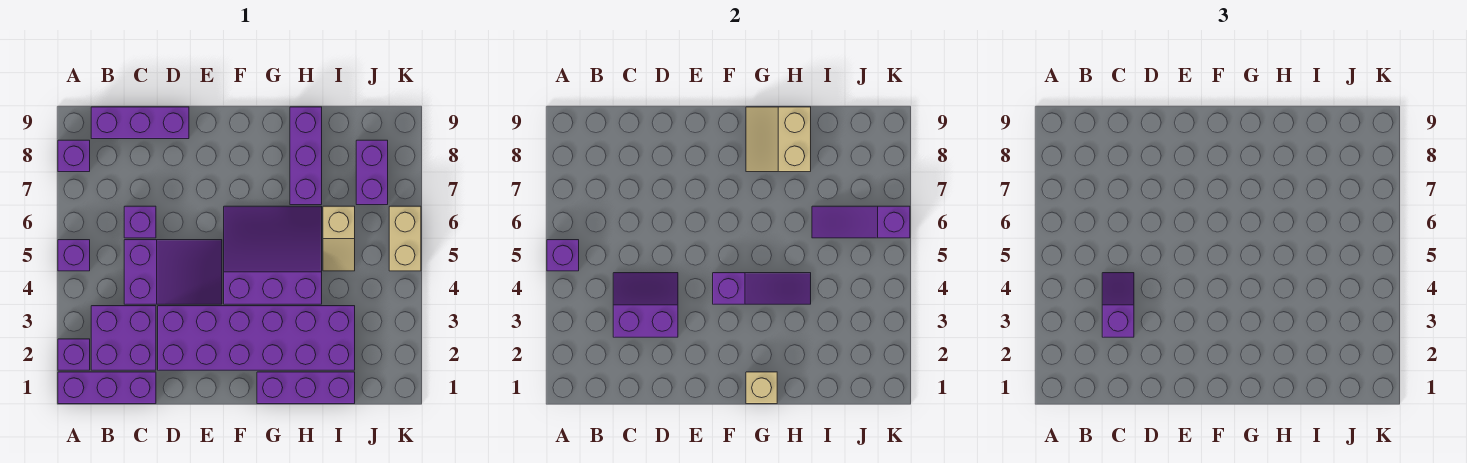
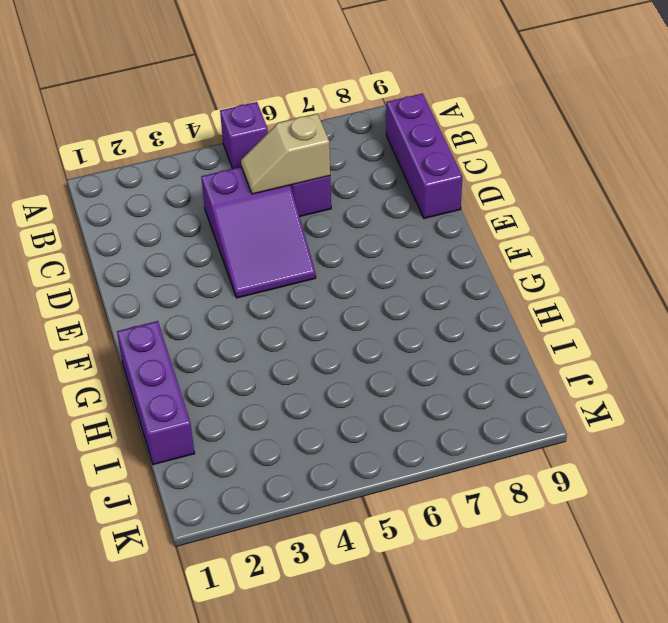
tan slope C5:C6 level 2 top 6 -> tan slope I5:I6 level 1 top 6
none -> purple brick A1:C1 level 1
none -> purple brick A2 level 1
none -> purple brick A8 level 1

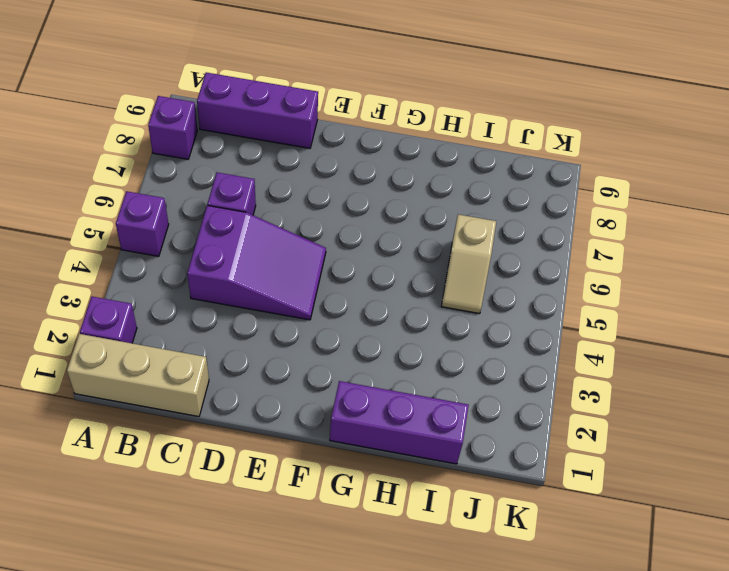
tan brick A1:C1 level 1 -> purple brick A1:C1 level 1
none -> purple brick B2:C3 level 1
none -> purple brick D2:I3 level 1
none -> purple slope F4:H6 level 1 top 4

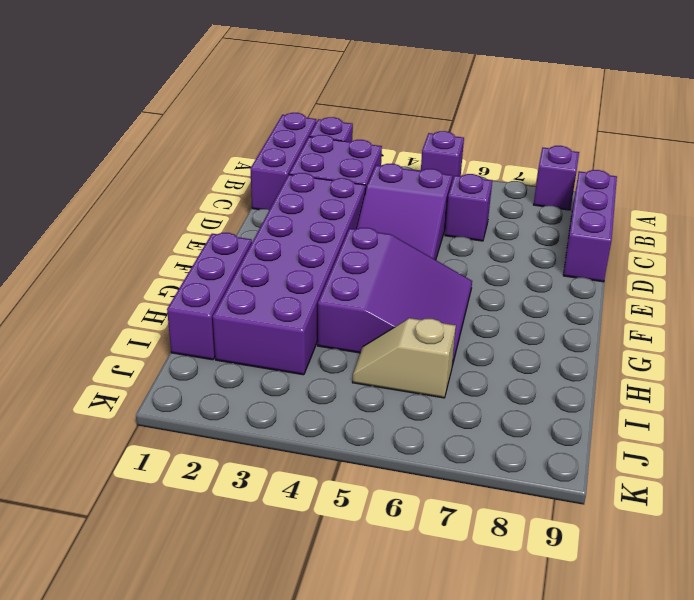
none -> purple brick H7:H9 level 1
none -> purple brick J7:J8 level 1
none -> tan brick K5:K6 level 1

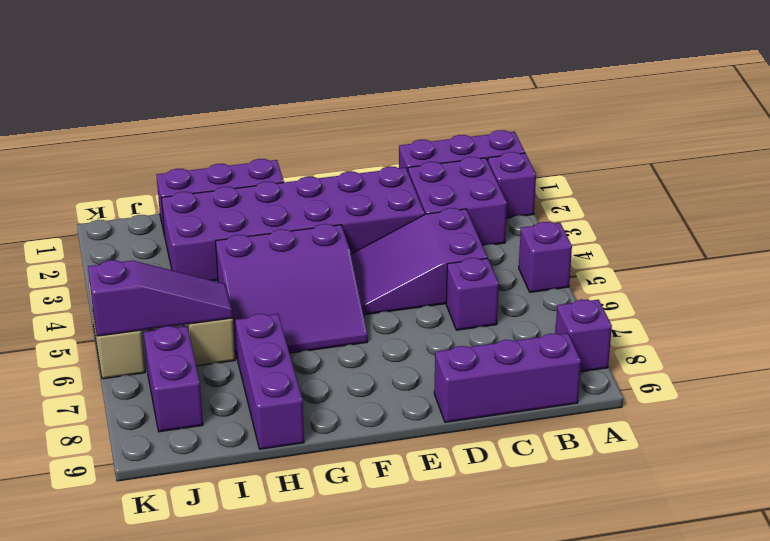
none -> purple brick A5 level 2
none -> purple slope C3:D4 level 2 top 3
none -> purple slope F4:H4 level 2 top F

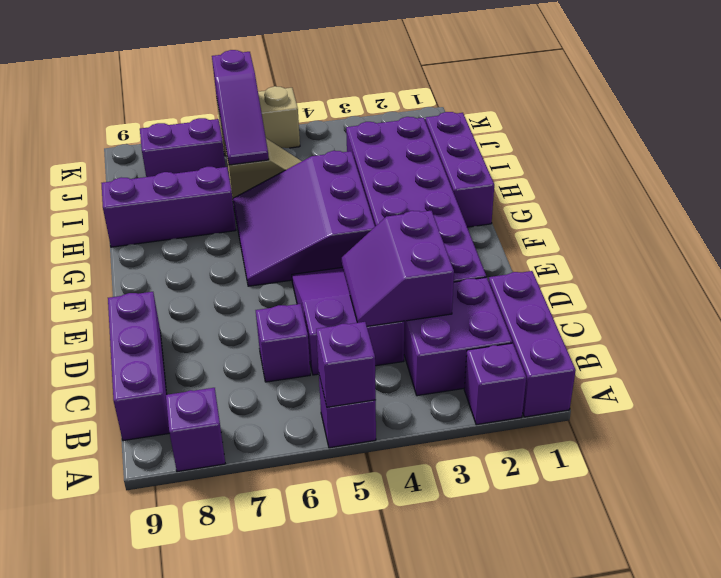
none -> purple slope F4:H4 level 2 top F
none -> tan brick G1 level 2
none -> tan slope G8:H9 level 2 top H

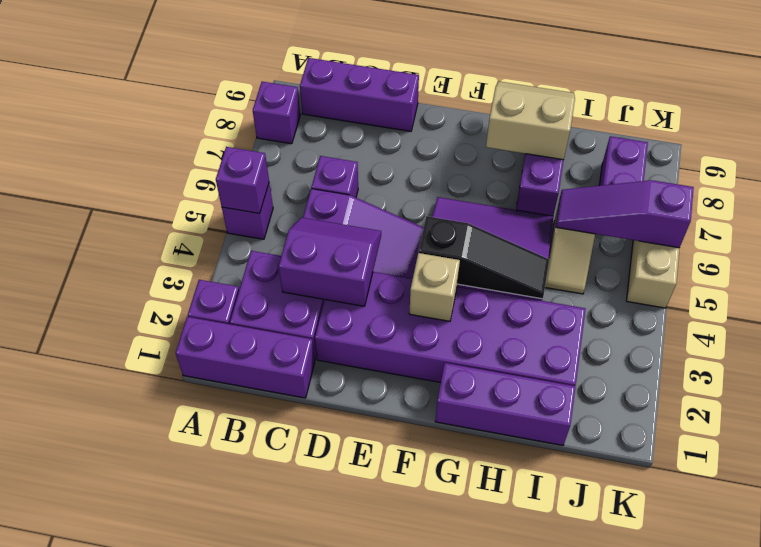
tan brick F3 level 2 -> tan brick G1 level 2
black slope F4:H4 level 2 top F -> purple slope F4:H4 level 2 top F
tan slope G8:H9 level 2 top 8 -> tan slope G8:H9 level 2 top H
none -> purple slope C3:C4 level 3 top 3

